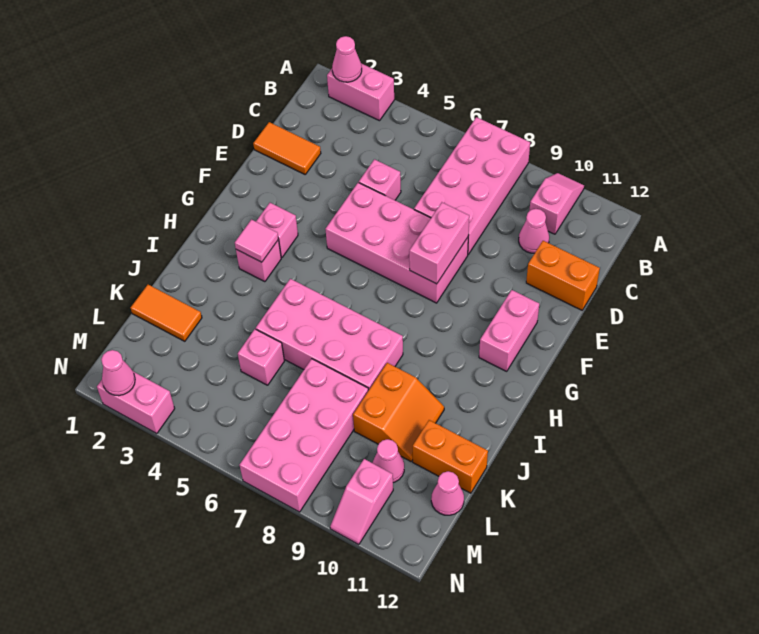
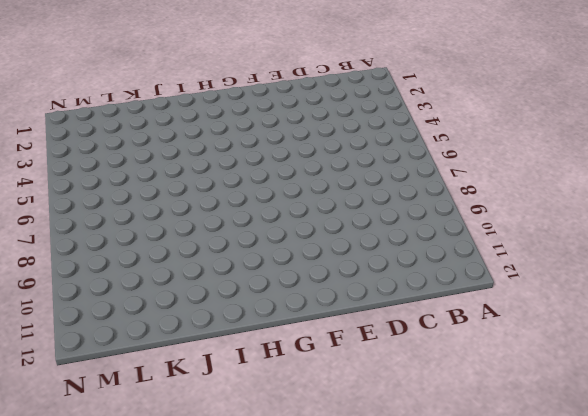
none -> pink brick A2:A3 level 1
none -> pink brick A7:D8 level 1
none -> pink slope A10:B10 level 1 top B

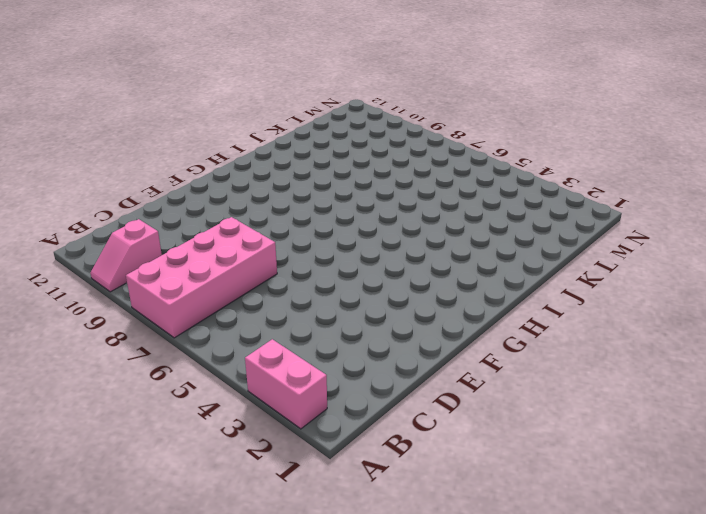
none -> pink cone C10 level 1
none -> orange tile D1:D2 level 1
none -> pink brick D5 level 1

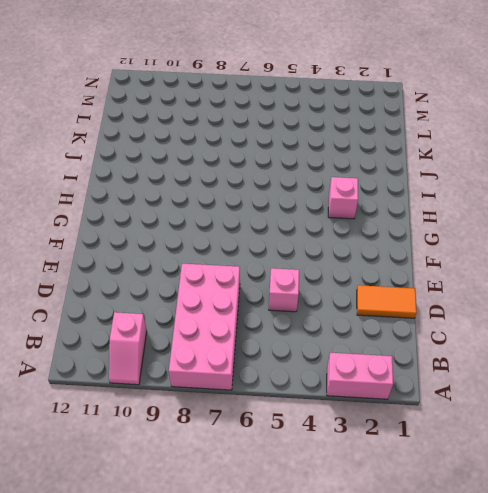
none -> pink cone C10 level 1
none -> orange brick D11:D12 level 1
none -> pink brick E5:F8 level 1

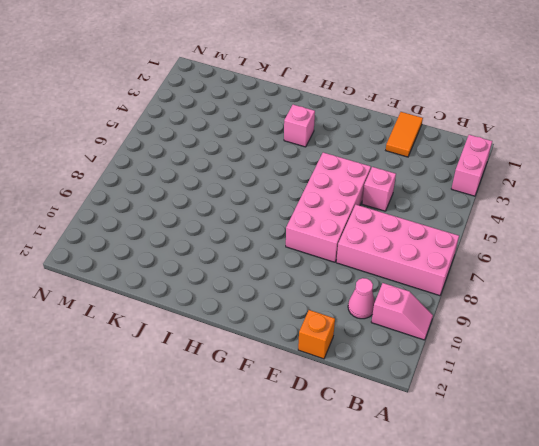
orange brick D12 level 1 -> orange brick D11:D12 level 1
none -> pink brick F11:G11 level 1
none -> pink brick G3 level 1
none -> pink brick I5:J8 level 1

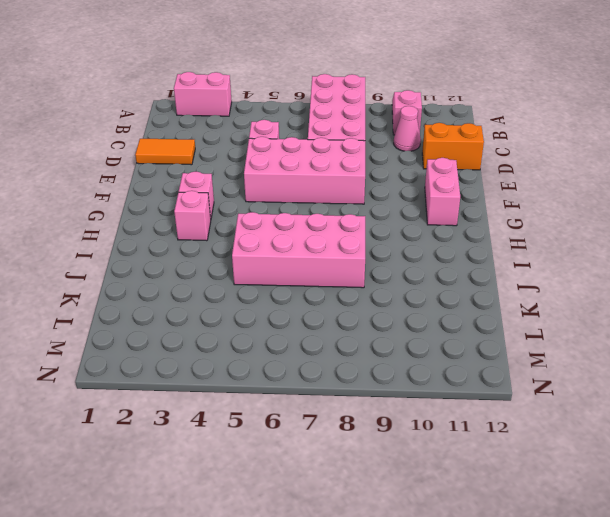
none -> orange slope J9:K10 level 1 top 9
none -> orange tile K1:K2 level 1
none -> pink brick K5 level 1

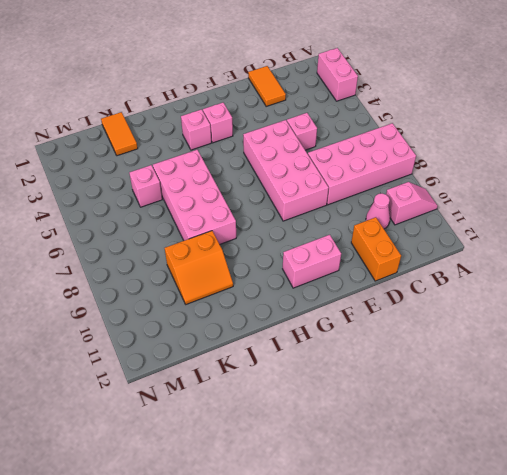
none -> pink brick K7:N8 level 1
none -> orange brick K11:K12 level 1
none -> pink cone L10 level 1

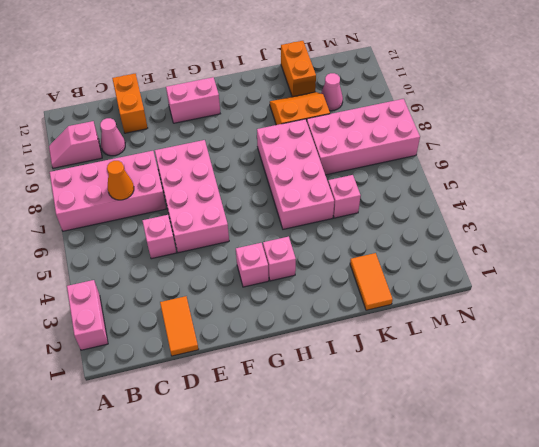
orange cone C7 level 2 -> none
none -> pink cone L12 level 1
none -> pink slope M10:N10 level 1 top M
none -> pink brick N2:N3 level 1

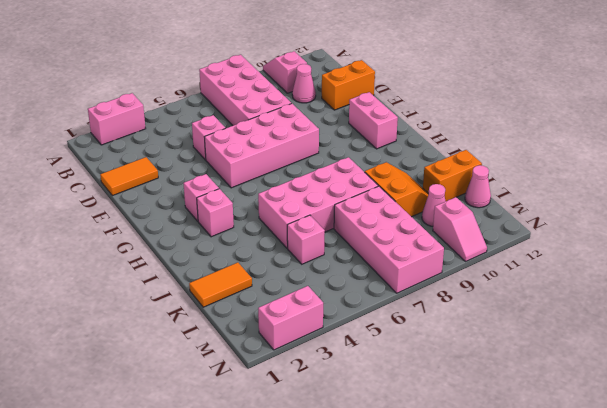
none -> pink cone A2 level 2
none -> pink brick E8:F8 level 2
none -> pink tile H3 level 2

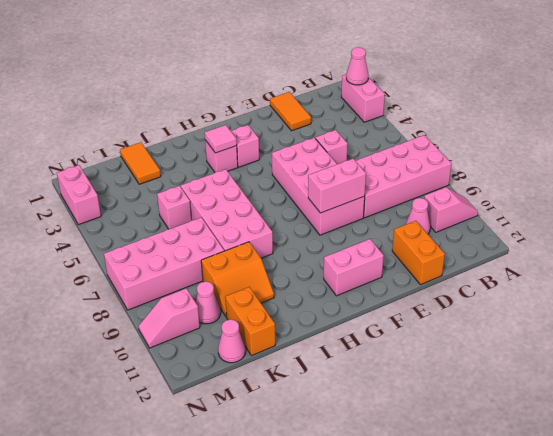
none -> pink cone N2 level 2

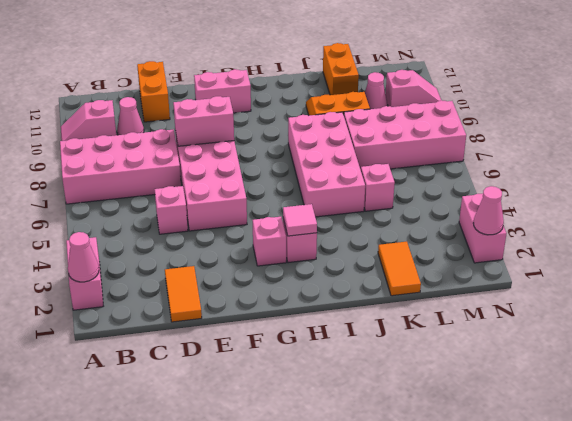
none -> pink cone L12 level 1

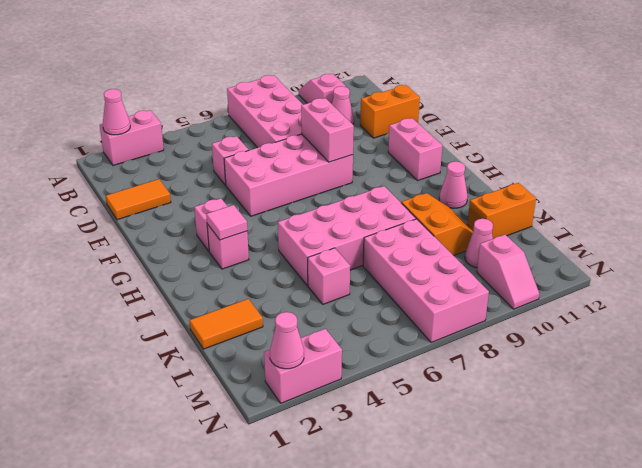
pink cone I11 level 1 -> pink cone L12 level 1

